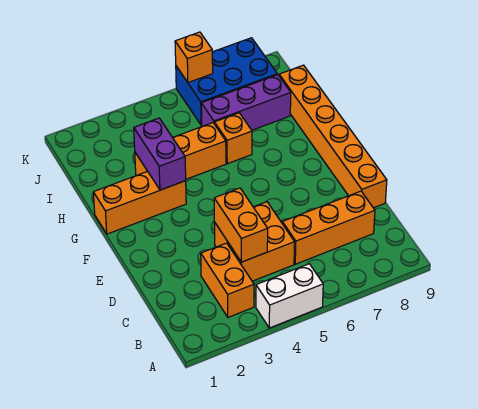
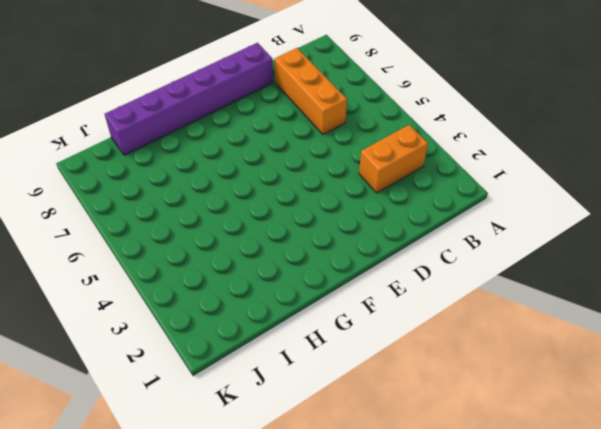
purple brick D9:I9 level 1 -> orange brick D9:I9 level 1
none -> white brick A4:A5 level 1
none -> orange brick C4:D5 level 1
none -> orange brick G1:G3 level 1

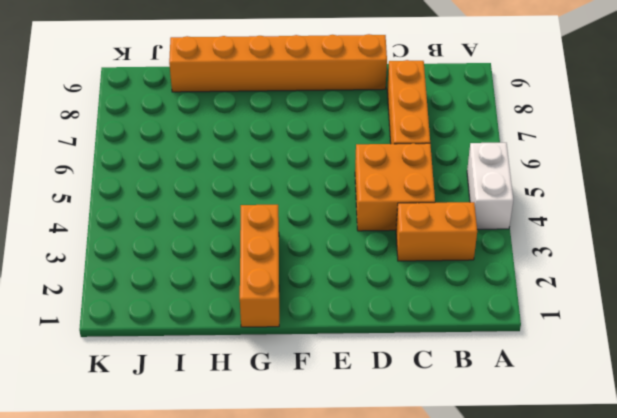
none -> orange brick H3:H5 level 1
none -> orange brick H6 level 1
none -> purple brick I6:I8 level 1

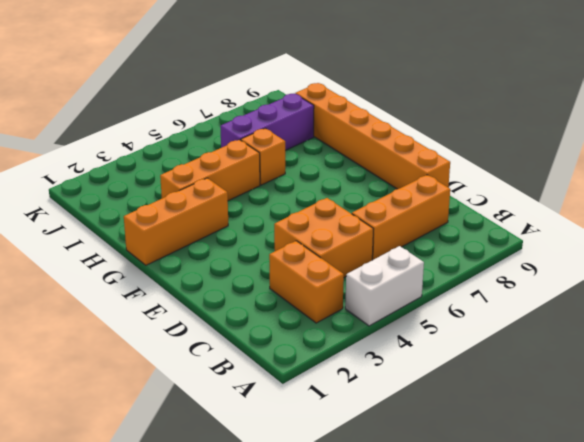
none -> blue brick J6:K8 level 1
none -> orange brick C4:D4 level 2
none -> purple brick G3:H3 level 2

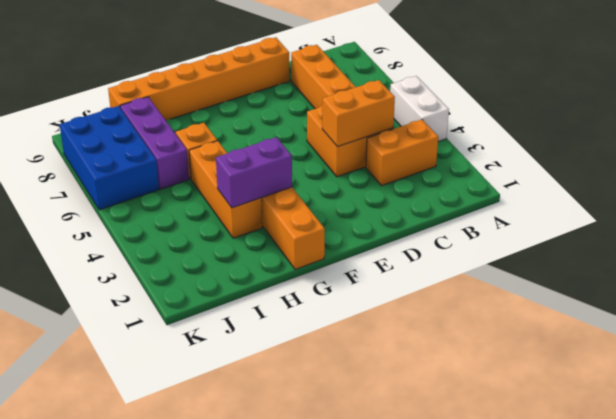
none -> orange brick K6 level 2

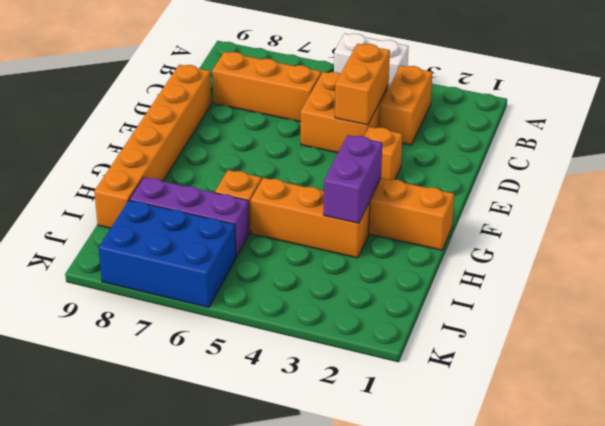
orange brick E3 level 1 -> orange brick K6 level 2

